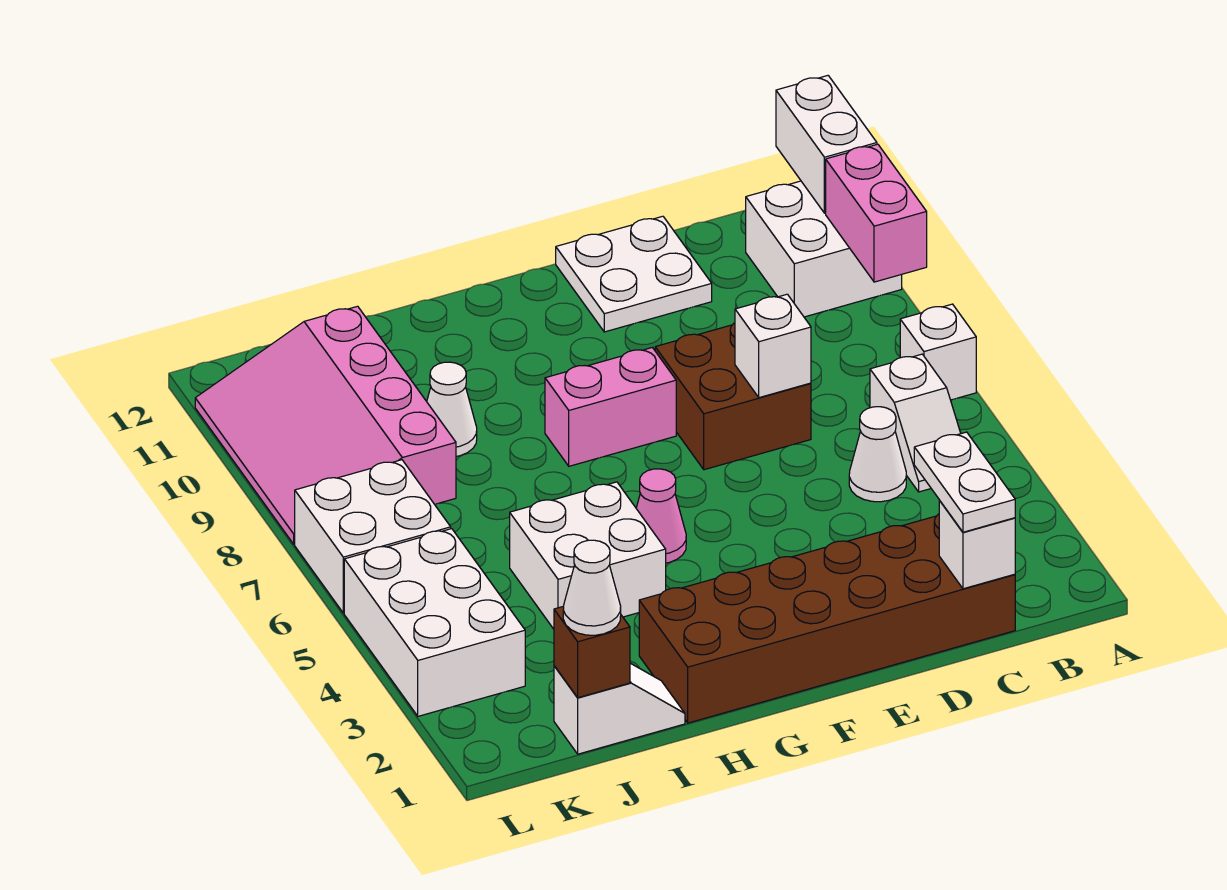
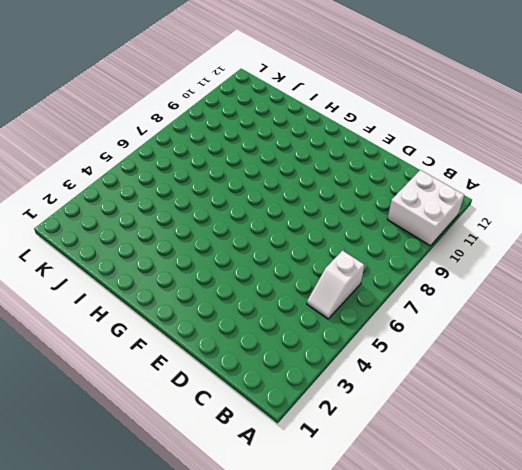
none -> white brick A7 level 1
none -> brown brick C1:H2 level 1
none -> white cone C5 level 1

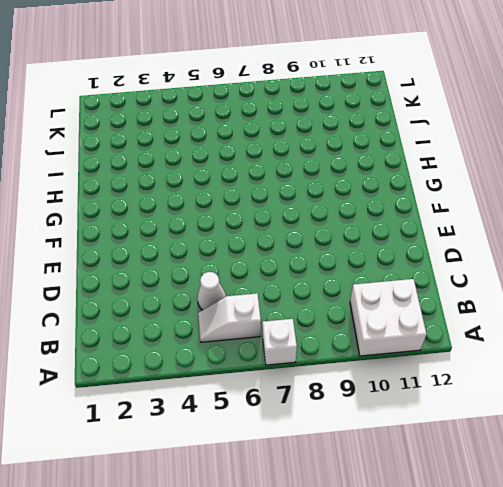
none -> brown brick C1:H2 level 1
none -> brown brick D7:E8 level 1
none -> white plate D11:E12 level 1

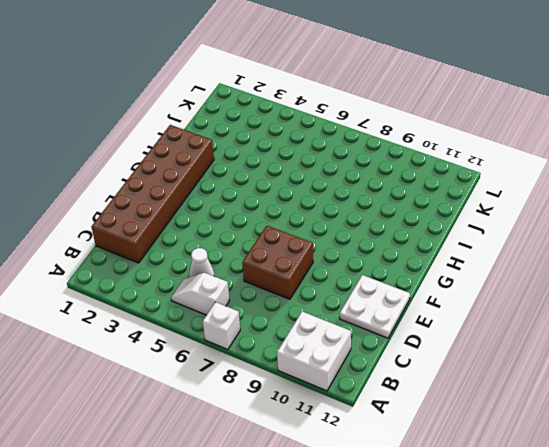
none -> pink brick F8:G8 level 1
none -> pink cone G5 level 1
none -> white brick H4:I5 level 1

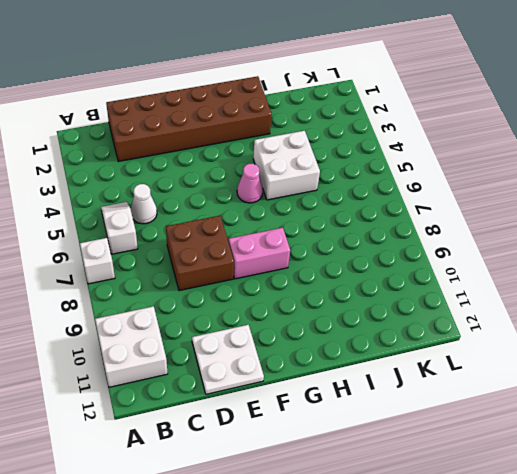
none -> white slope I1:J1 level 1 top J
none -> white cone I9 level 1
none -> pink slope J8:L11 level 1 top J

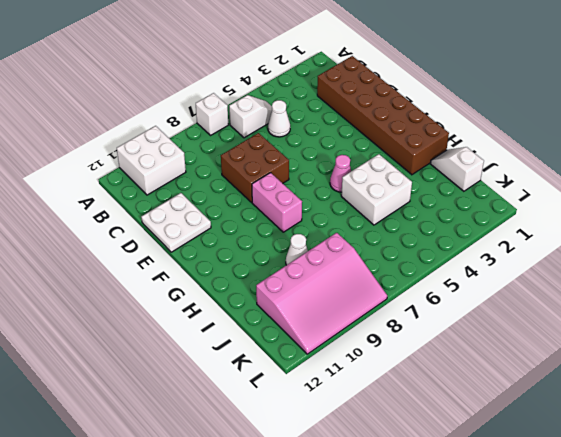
none -> white brick K3:L5 level 1
none -> white brick K6:L7 level 1
none -> pink brick A9:A10 level 2

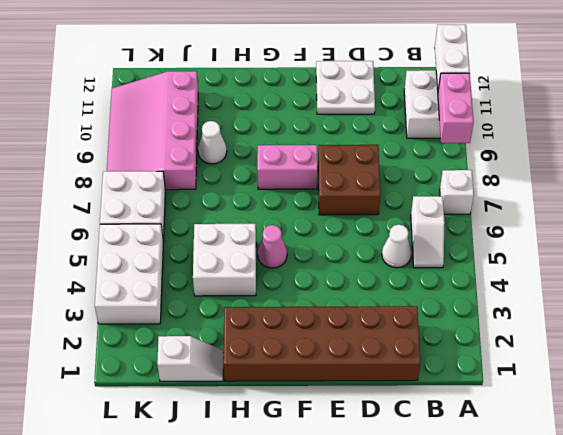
none -> white brick C1 level 2
none -> white brick D7 level 2
none -> brown brick J1 level 2

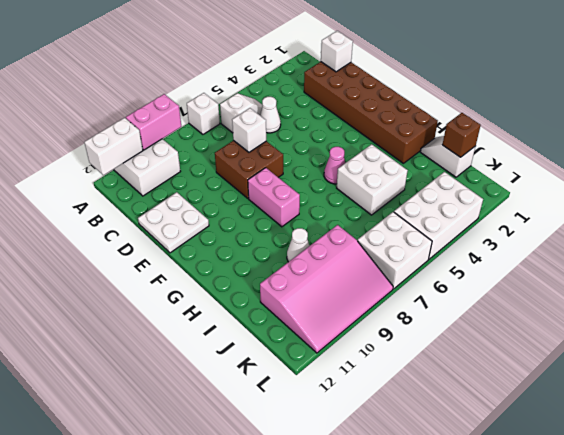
none -> white plate C1:C2 level 3
none -> white cone J1 level 3

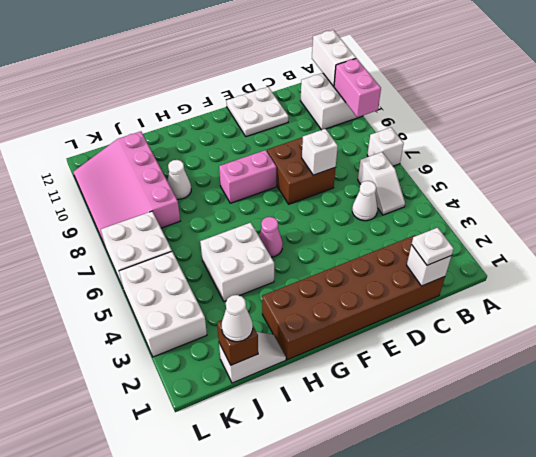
white plate C1 level 3 -> white plate C1:C2 level 3

